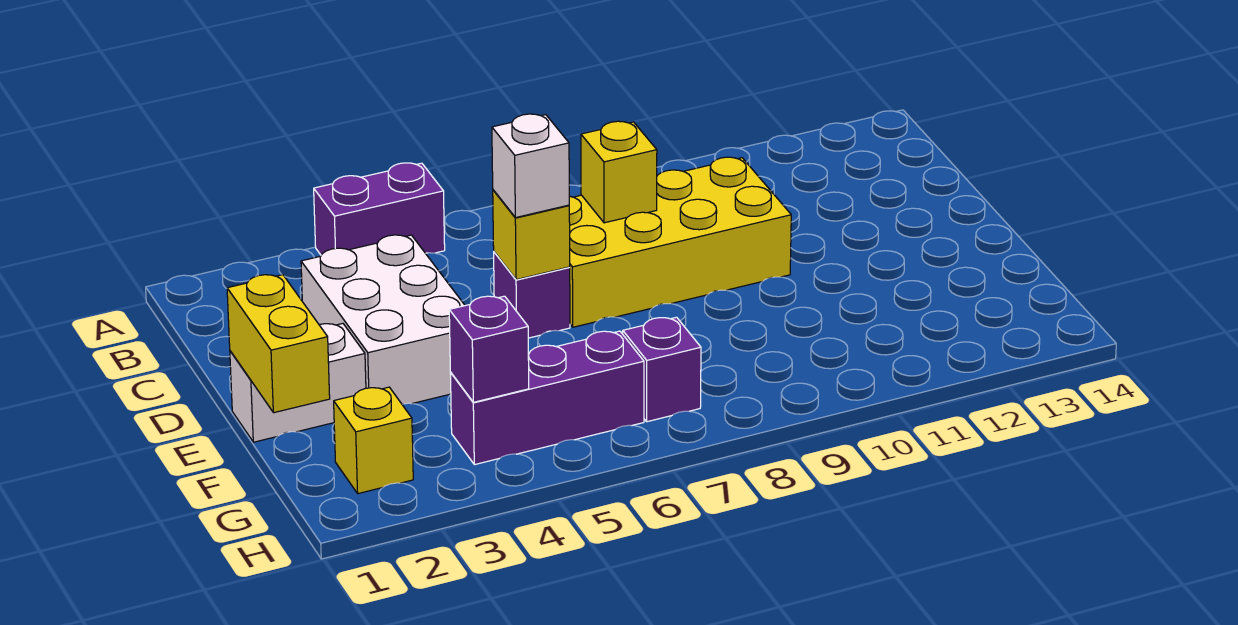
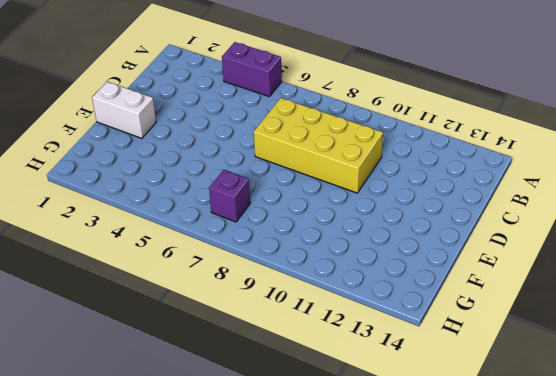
none -> white brick C3:E4 level 1
none -> purple brick D6 level 1
none -> yellow brick G2 level 1

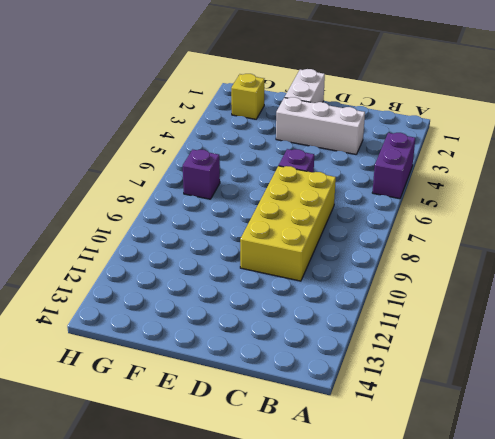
white brick C3:E3 level 1 -> white brick C3:E4 level 1
none -> purple brick G4:G6 level 1
none -> yellow brick C8 level 2
none -> yellow brick D6 level 2

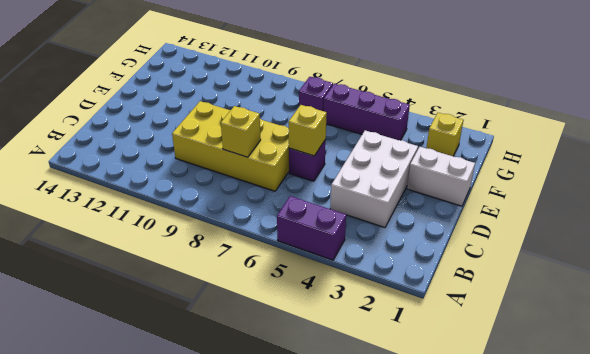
none -> yellow brick E1:F1 level 2
none -> purple brick G4 level 2
none -> white brick D6 level 3

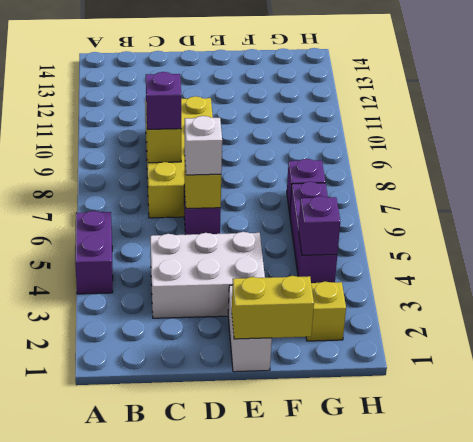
purple brick C8 level 3 -> none

